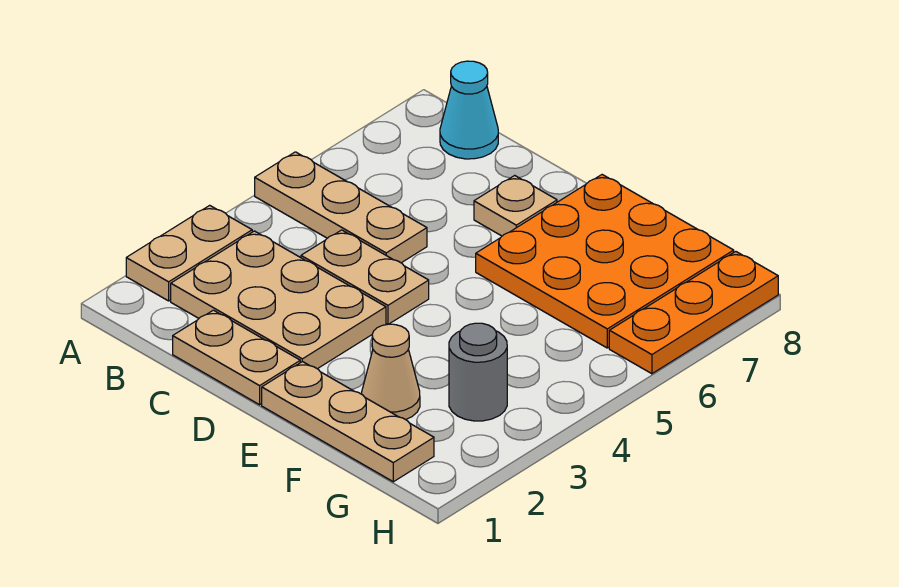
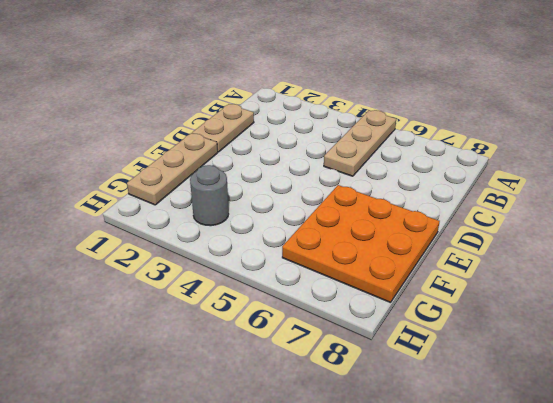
none -> tan plate A2:A3 level 1
none -> tan plate B2:D3 level 1
none -> cyan cone B8 level 1

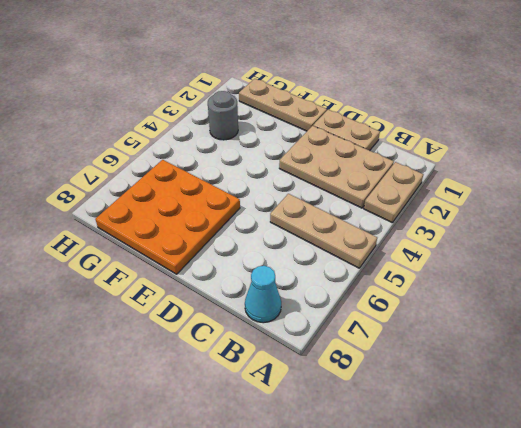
none -> tan plate C4:D4 level 1
none -> tan plate D7 level 1
none -> tan cone F2 level 1

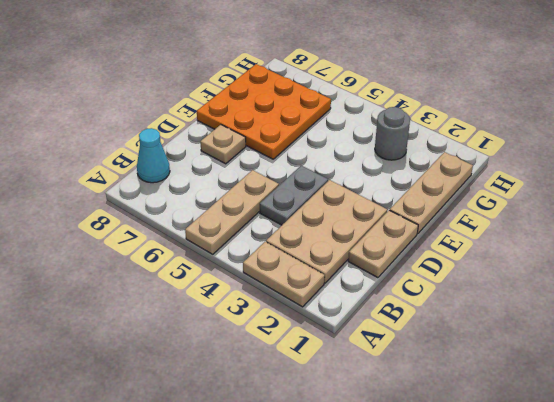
grey plate C4:D4 level 1 -> tan plate C4:D4 level 1
none -> tan cone F2 level 1
none -> orange plate H6:H8 level 1

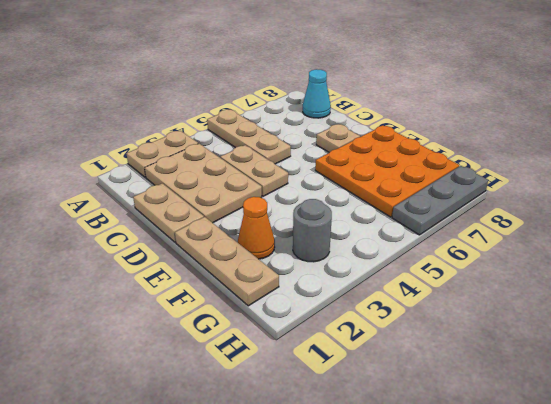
orange cone F2 level 1 -> tan cone F2 level 1
grey plate H6:H8 level 1 -> orange plate H6:H8 level 1

